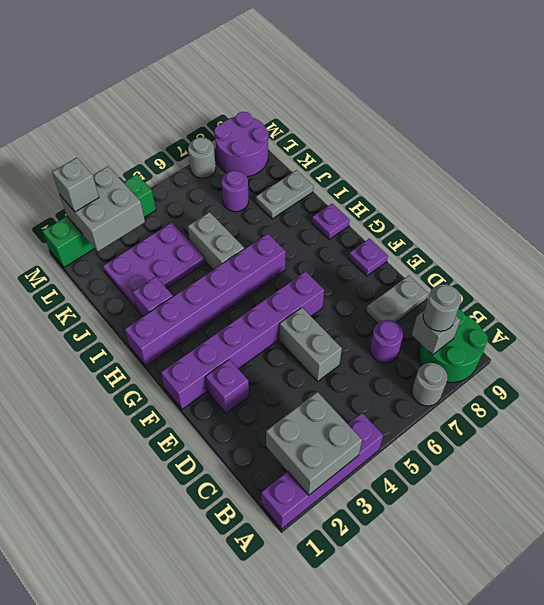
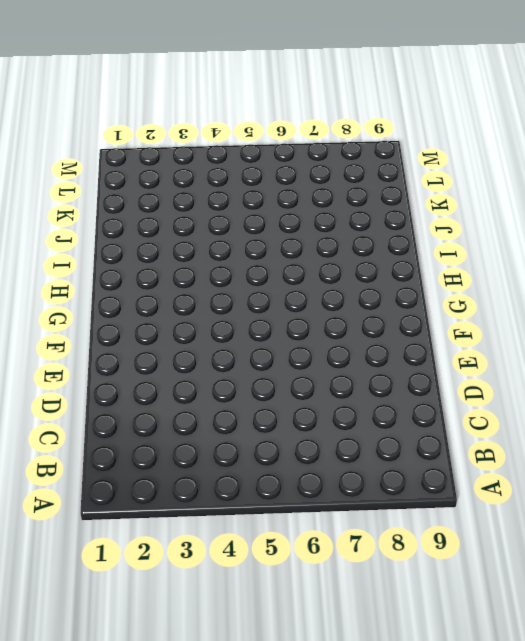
none -> purple brick A1:A4 level 1
none -> grey round brick A7 level 1
none -> green round brick A8:B9 level 1

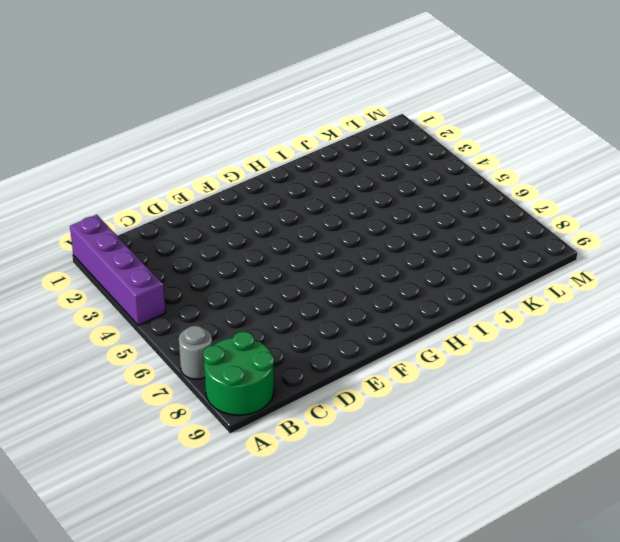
none -> purple round brick C7 level 1
none -> grey brick D5:E5 level 1
none -> grey plate D8:D9 level 1

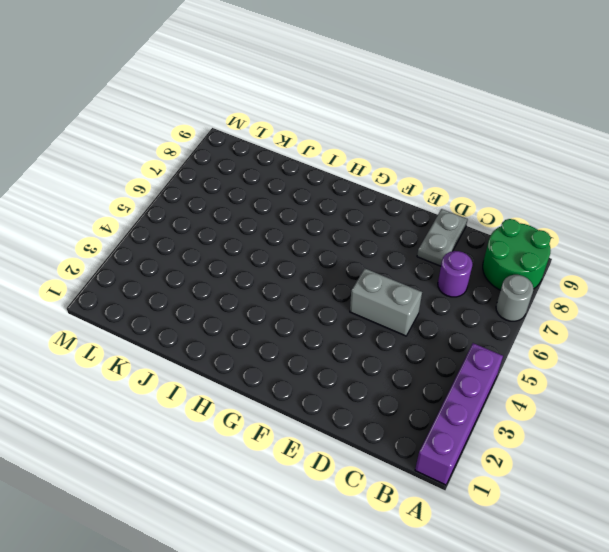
none -> purple brick E2 level 1
none -> purple brick F1:F6 level 1
none -> purple plate F9 level 1

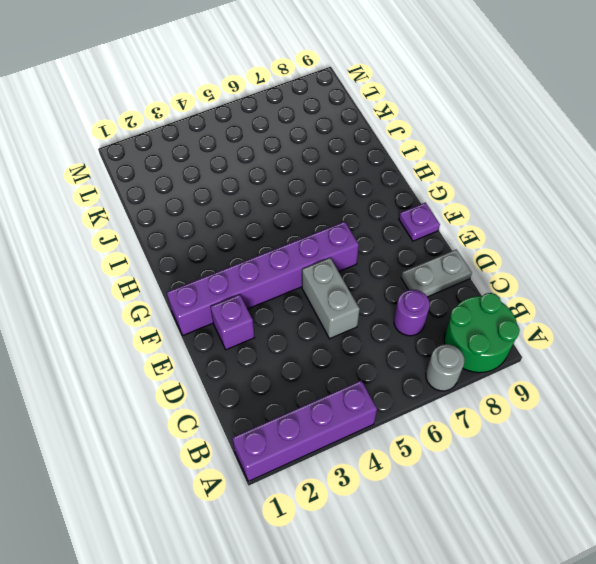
none -> purple brick H1:H6 level 1
none -> purple plate H9 level 1
none -> purple brick I2 level 1

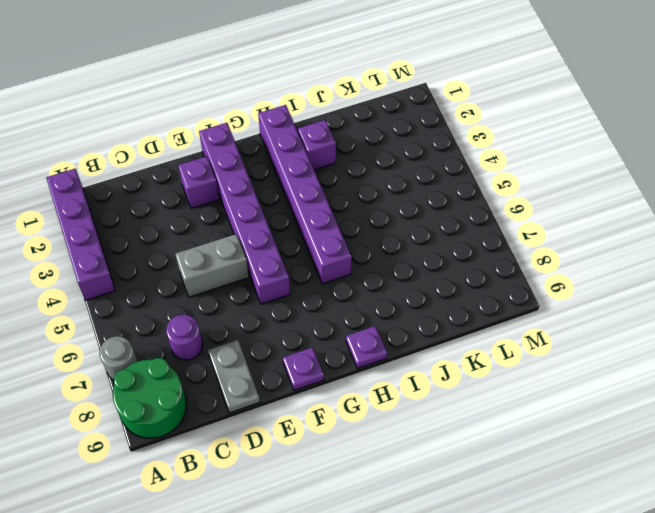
none -> grey brick I5:J5 level 1
none -> purple plate J2:K4 level 1
none -> grey plate J8:J9 level 1

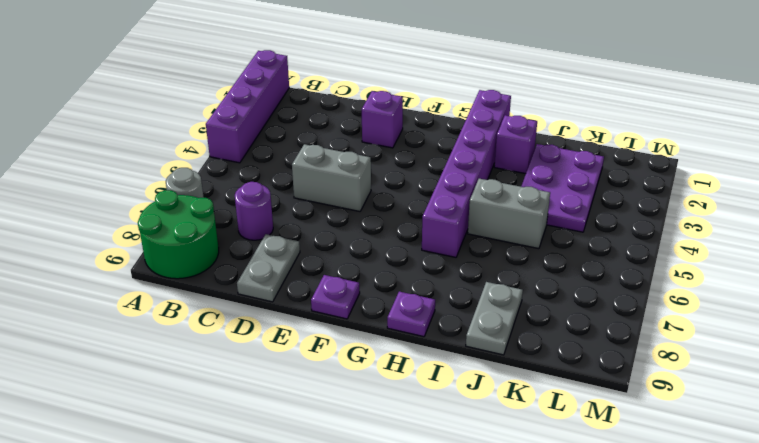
none -> purple brick F1:F6 level 1
none -> purple round brick K7 level 1
none -> purple round brick L8:M9 level 1

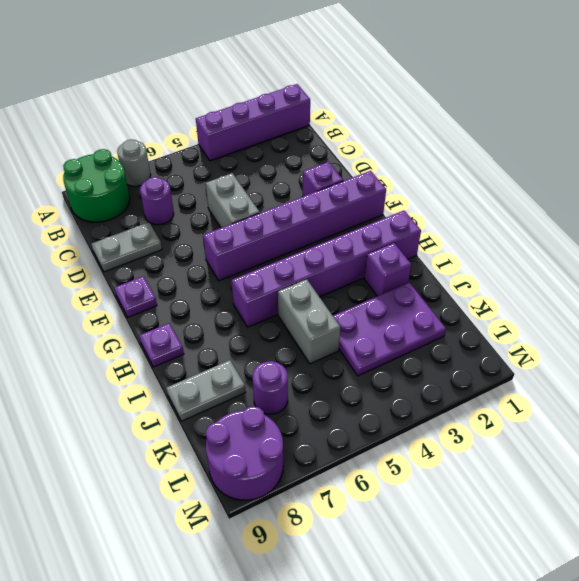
none -> green brick M1:M4 level 1
none -> grey round brick M7 level 1
none -> grey brick A2:B3 level 2

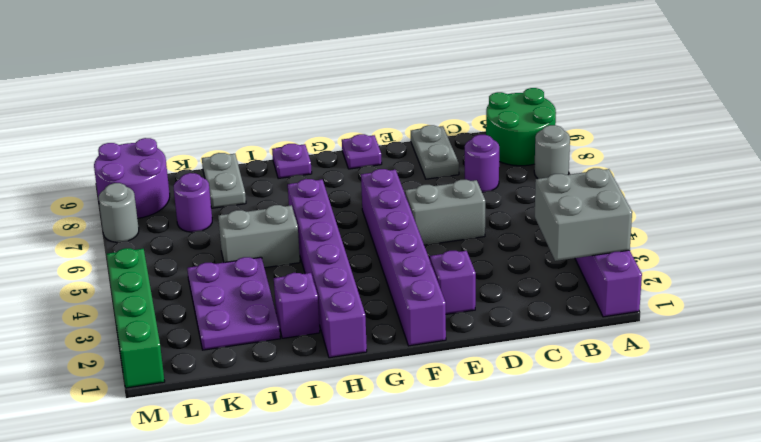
none -> grey brick B8 level 2
none -> grey brick L2:M3 level 2
none -> grey round brick B8 level 3

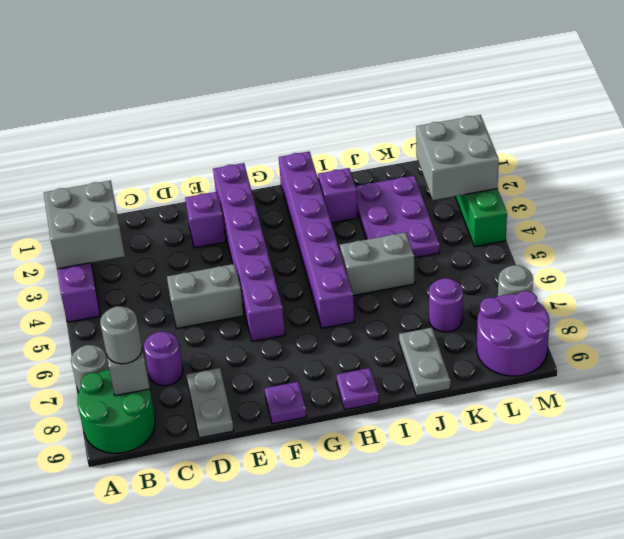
none -> grey brick M2 level 3

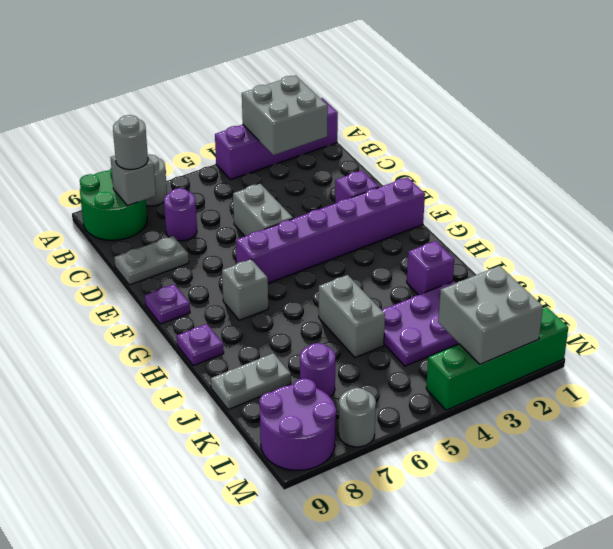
grey brick G7 level 1 -> grey brick M2 level 3
none -> purple brick H1:H6 level 1

